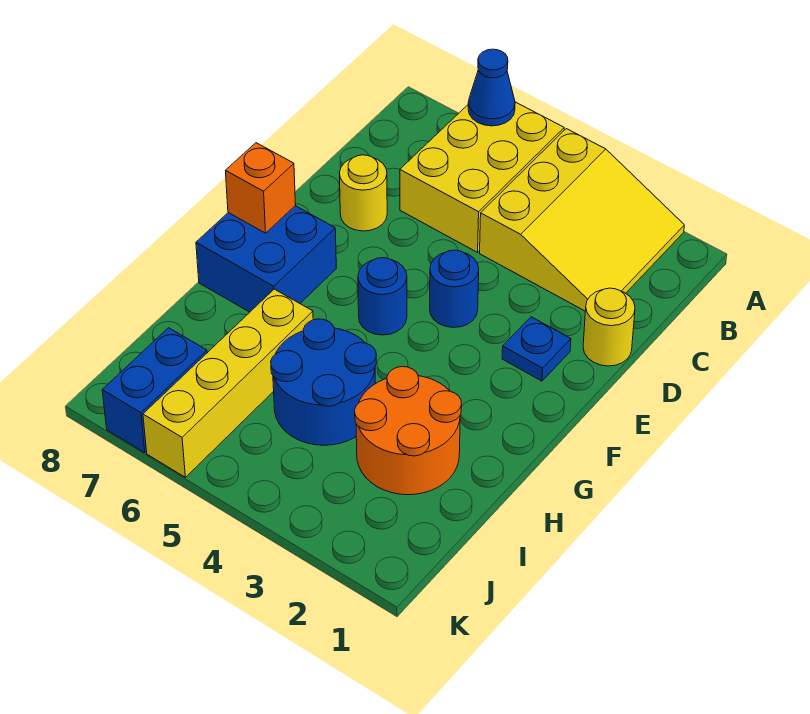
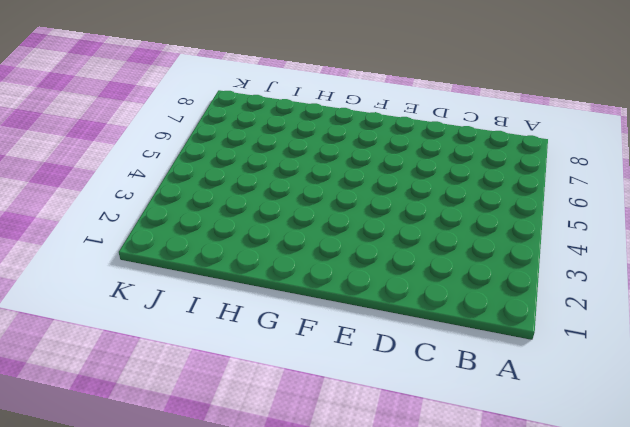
none -> yellow slope A2:C4 level 1 top 4
none -> yellow brick A5:C6 level 1
none -> yellow round brick D1 level 1

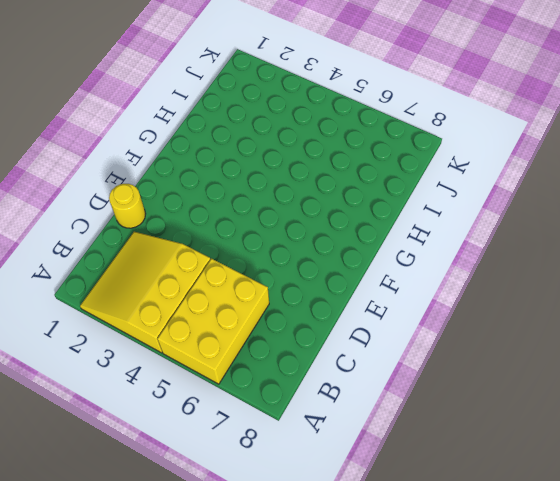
none -> yellow round brick D7 level 1
none -> blue plate E2 level 1
none -> blue round brick E4 level 1

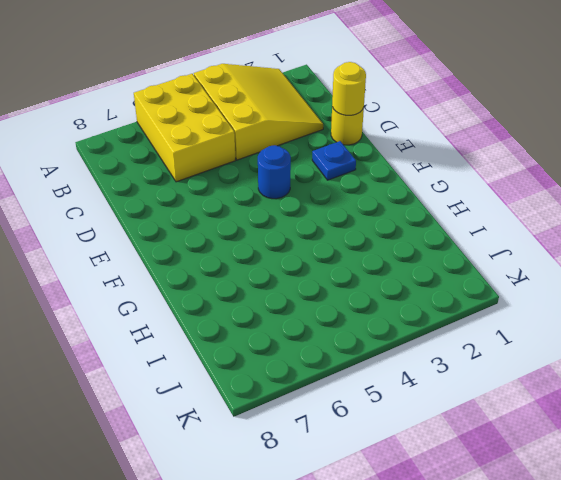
yellow round brick D1 level 2 -> yellow round brick D7 level 1
none -> blue round brick F5 level 1
none -> blue brick F7:G8 level 1
none -> orange round brick H2:I3 level 1

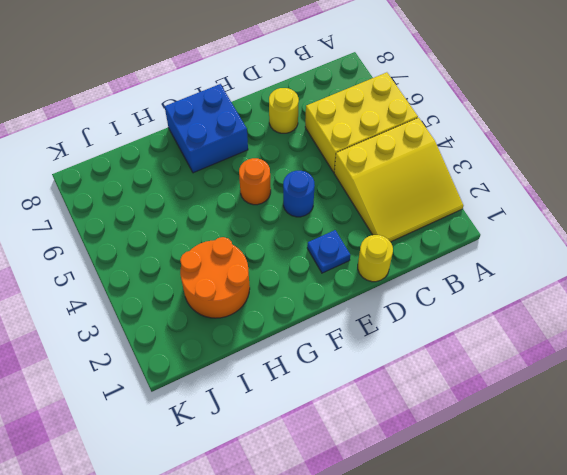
orange round brick F5 level 1 -> blue round brick F5 level 1
none -> blue round brick H4:I5 level 1
none -> yellow brick H6:K6 level 1
none -> blue brick J7:K7 level 1

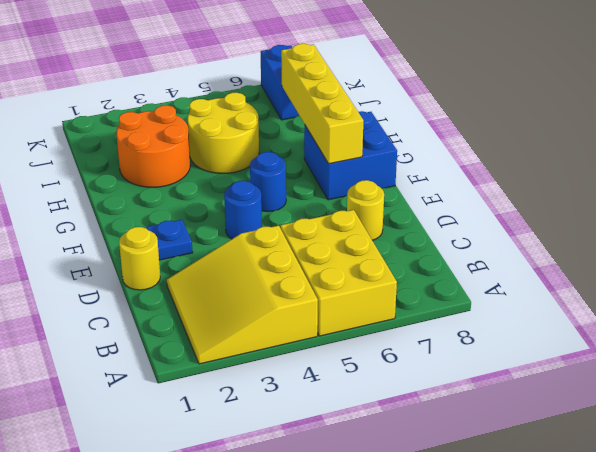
yellow brick F7:I7 level 2 -> yellow brick H6:K6 level 1
yellow round brick H4:I5 level 1 -> blue round brick H4:I5 level 1
none -> blue cone A6 level 2
none -> orange brick F8 level 2

